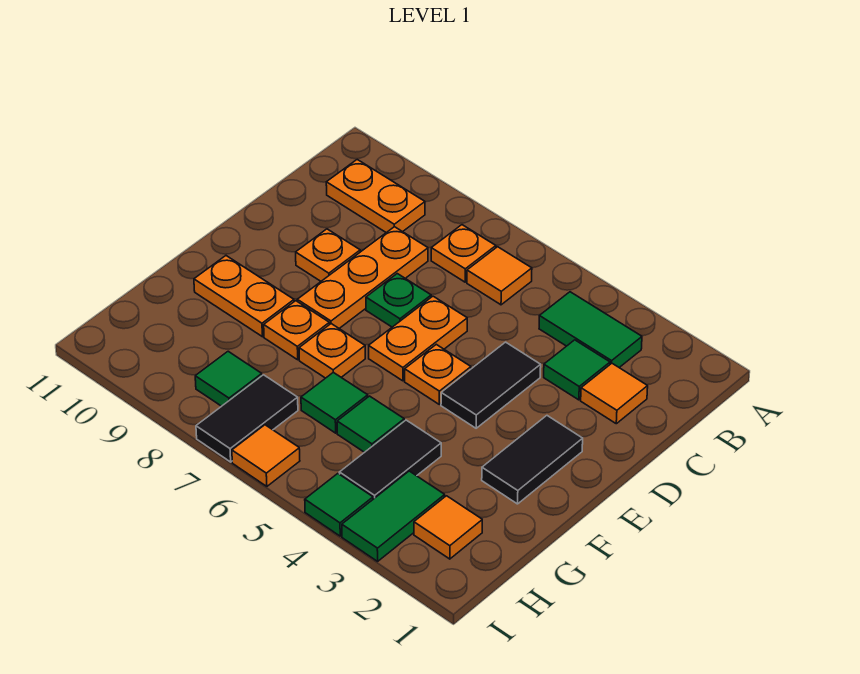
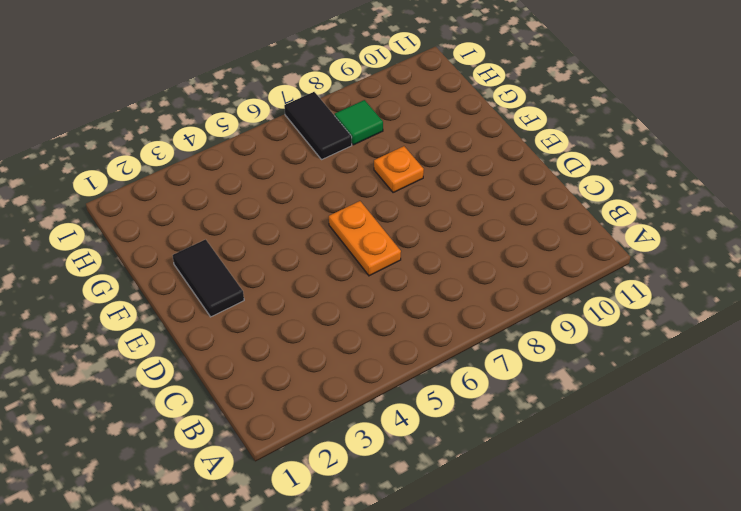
none -> green tile B3:B4 level 1
none -> orange tile B6 level 1
none -> orange plate B7 level 1

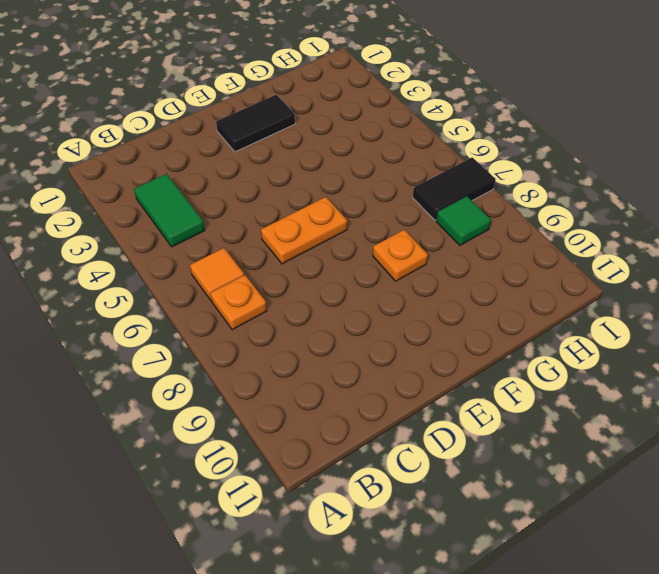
none -> orange plate B9:B10 level 1
none -> orange tile C2 level 1
none -> green tile C3 level 1

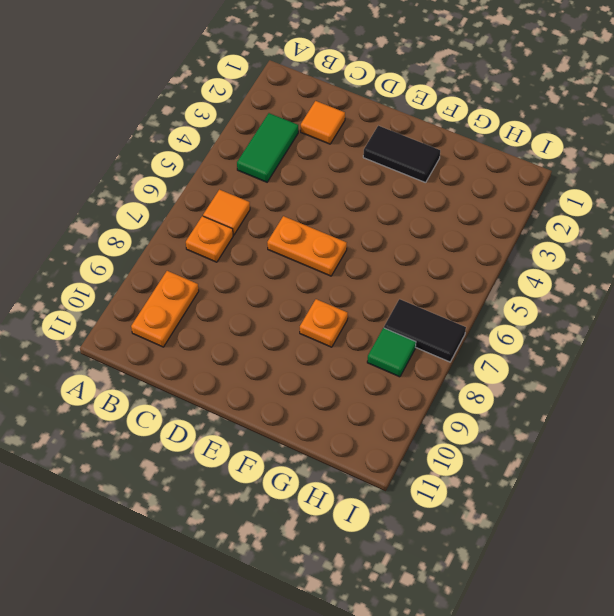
none -> green tile C3 level 1
none -> orange plate C8:E8 level 1
none -> black tile D4:E4 level 1

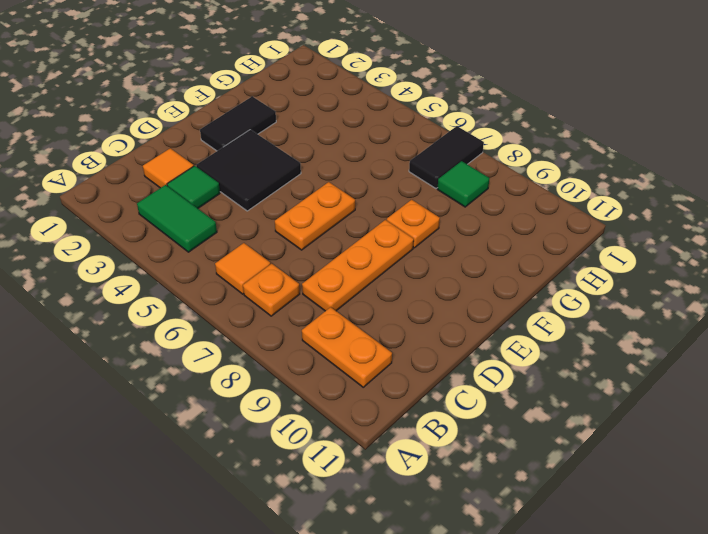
black tile D3:E4 level 1 -> black tile D4:E4 level 1
none -> green plate D7 level 1
none -> orange plate D9 level 1
none -> orange plate E5 level 1

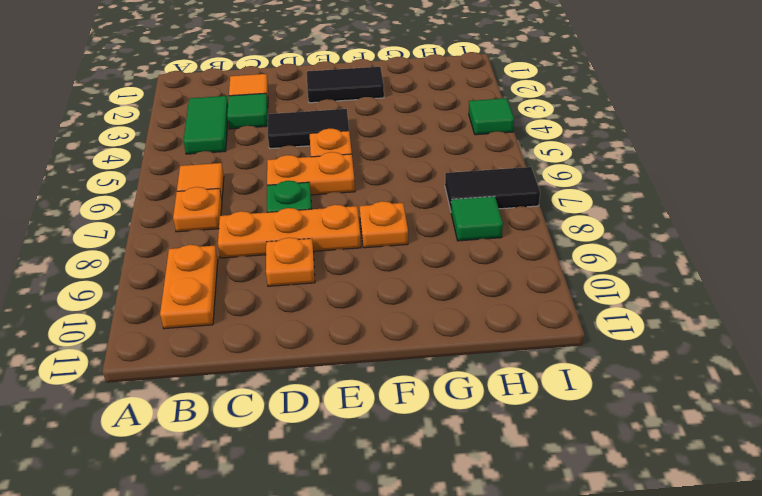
none -> orange plate F7 level 1
none -> orange plate F9:F10 level 1
none -> black tile G4:H4 level 1

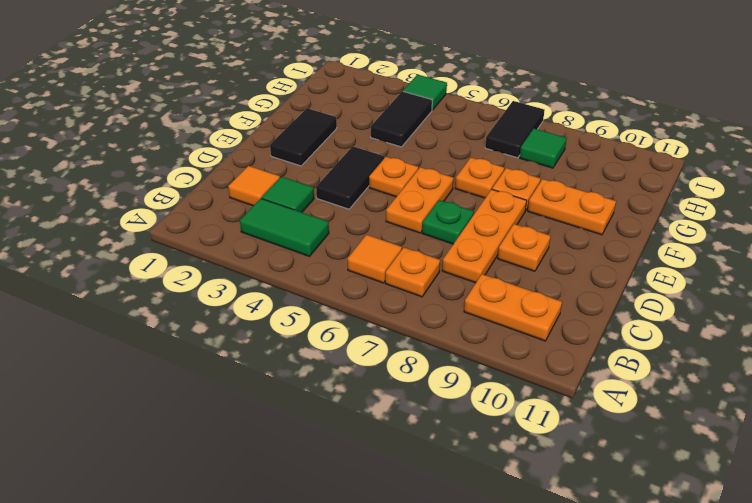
none -> green tile G5 level 1
none -> green tile G6 level 1
none -> orange tile H2 level 1

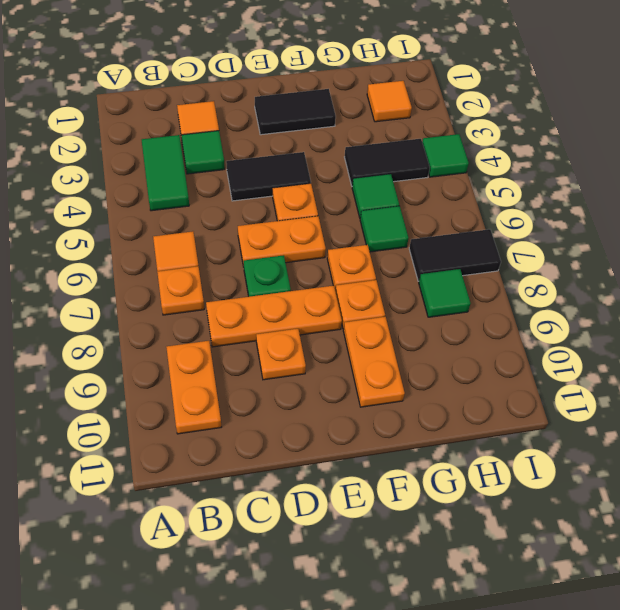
none -> green tile H3:I3 level 1
none -> orange tile I6 level 1

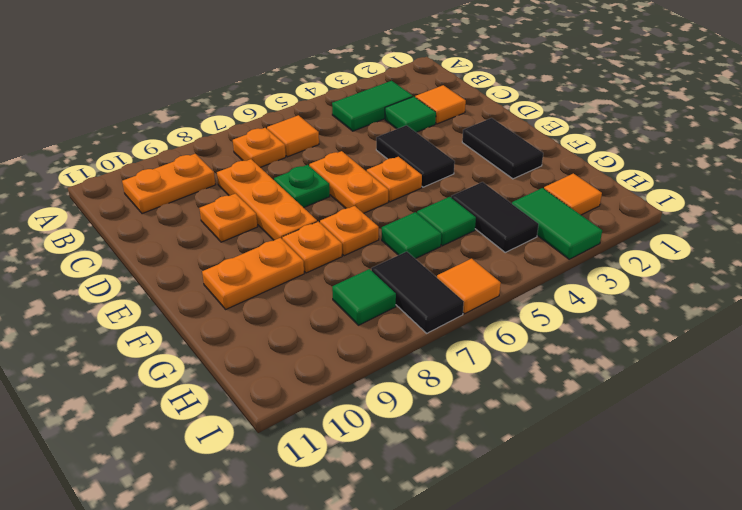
none -> green tile I4 level 1

